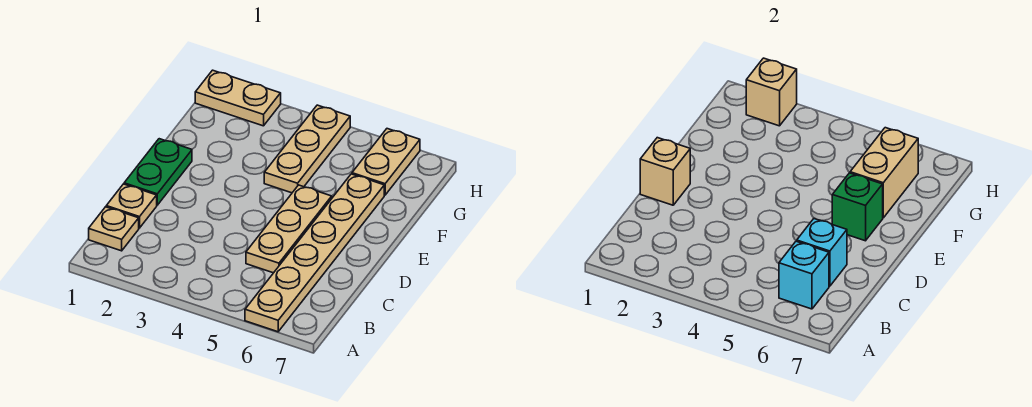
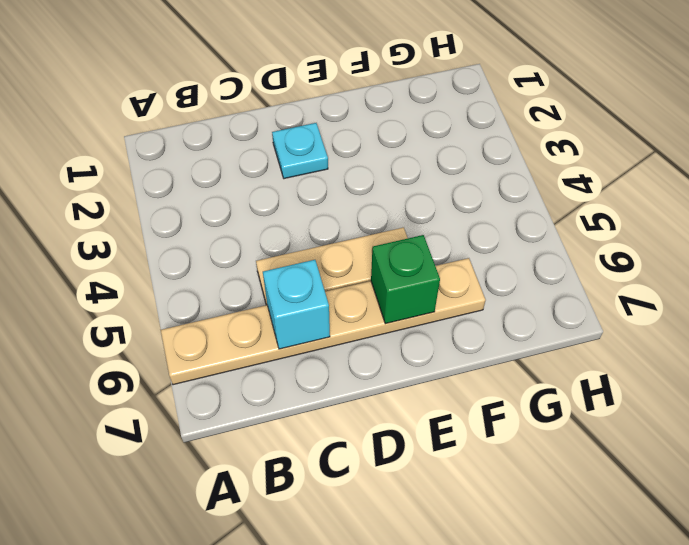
cyan plate D2 level 1 -> none
none -> tan plate B1 level 1
none -> tan plate C1 level 1
none -> green plate D1:E1 level 1

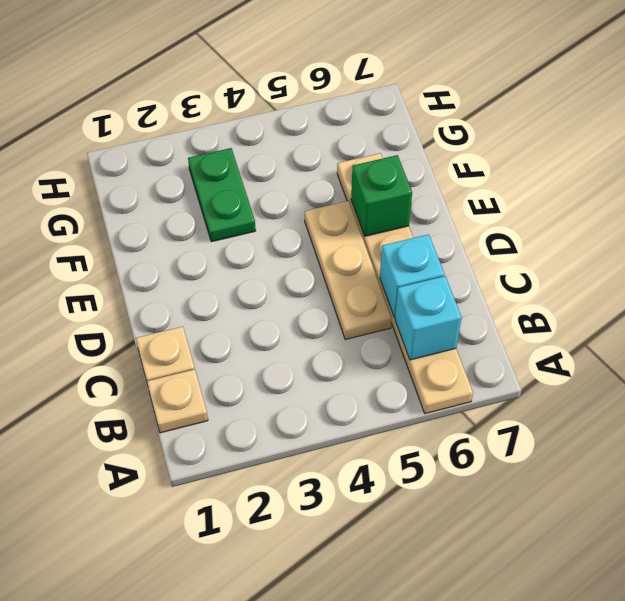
green plate F3:G3 level 1 -> green plate D1:E1 level 1
none -> tan plate F4:H4 level 1
none -> tan plate G6:H6 level 1
none -> tan plate H1:H2 level 1

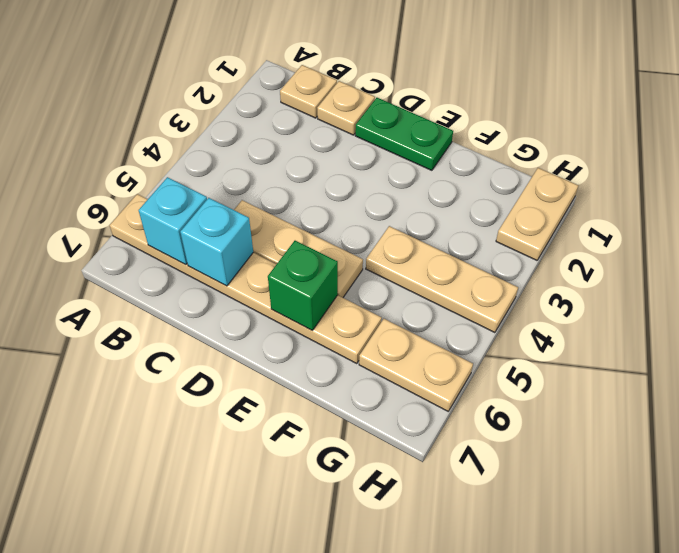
none -> tan brick D1 level 2
none -> tan brick F6:G6 level 2
none -> tan brick H2 level 2

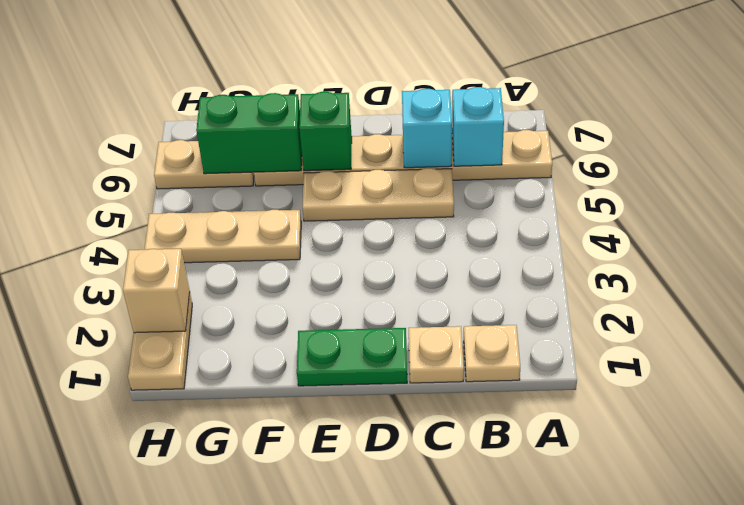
green brick F6:G6 level 2 -> tan brick F6:G6 level 2
none -> tan brick D1 level 2

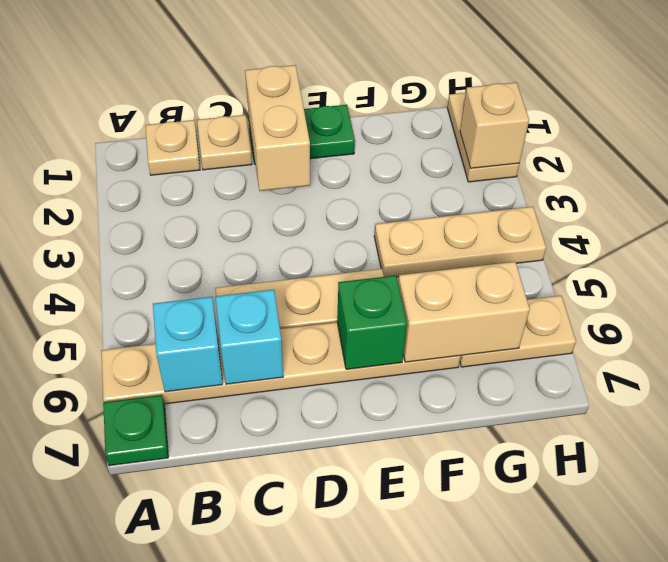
green plate A7 level 1 -> none
tan brick D1:D2 level 2 -> tan brick D1 level 2

